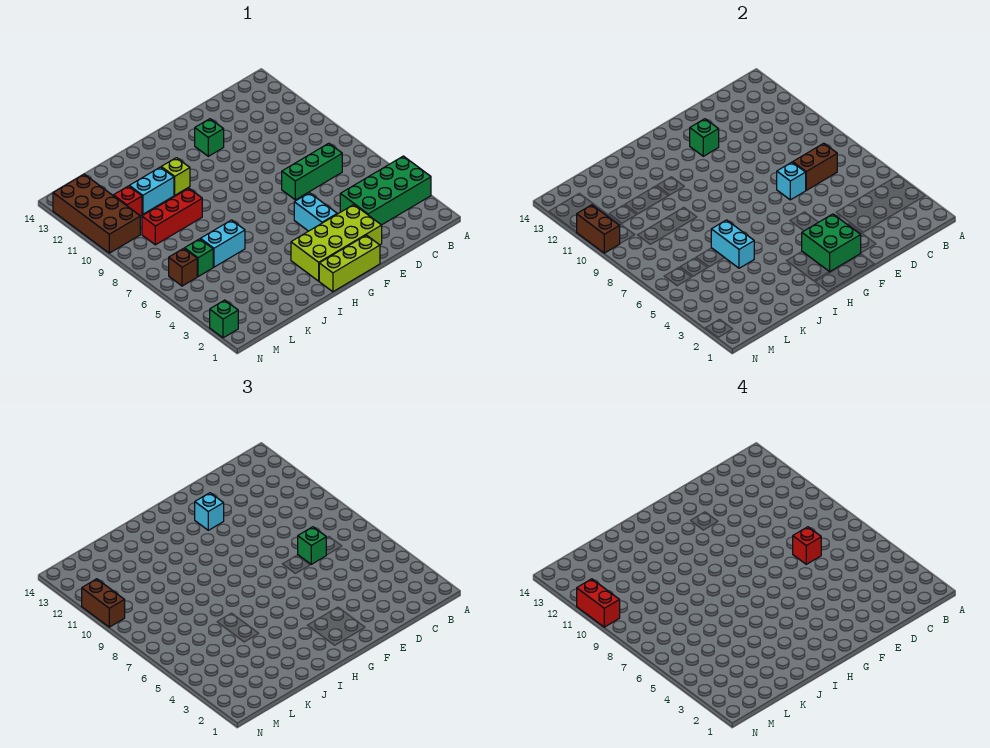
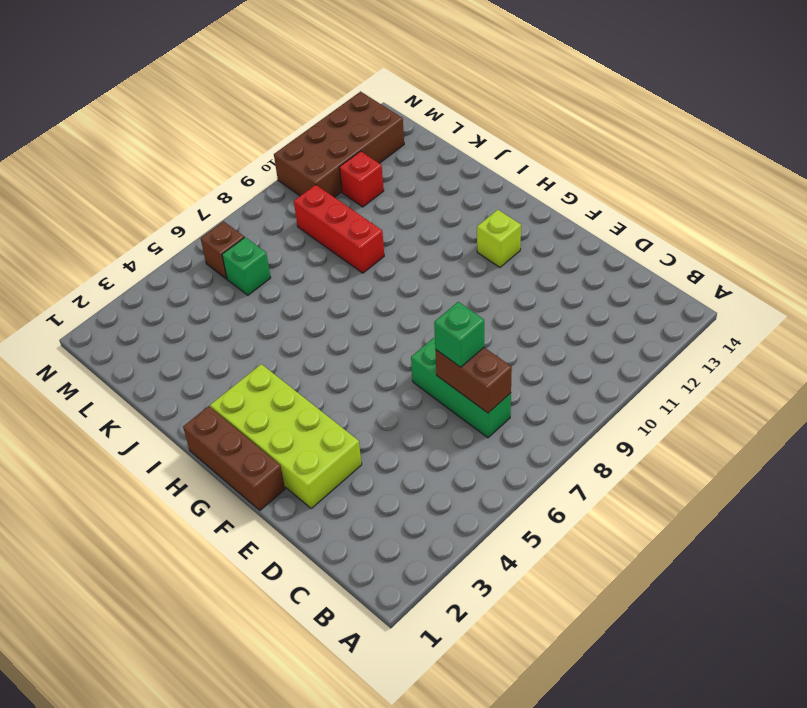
brown brick F1:H1 level 1 -> lime brick F1:H1 level 1
lime brick G12 level 1 -> lime brick I11 level 1
none -> green brick A3:D4 level 1
none -> cyan brick F4:F5 level 1
none -> green brick F12 level 1

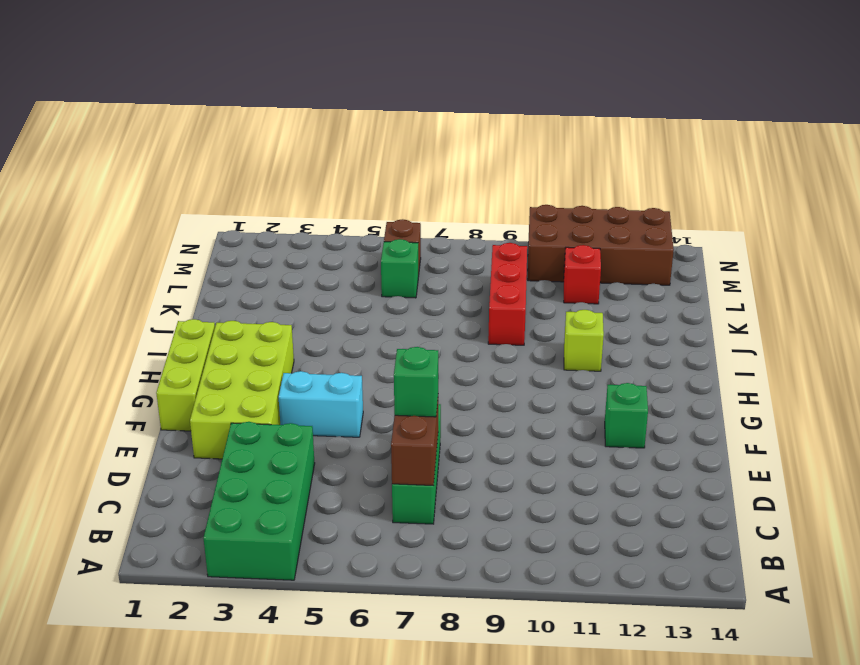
none -> cyan brick J6:K6 level 1
none -> cyan brick J11:K11 level 1
none -> green brick N2 level 1

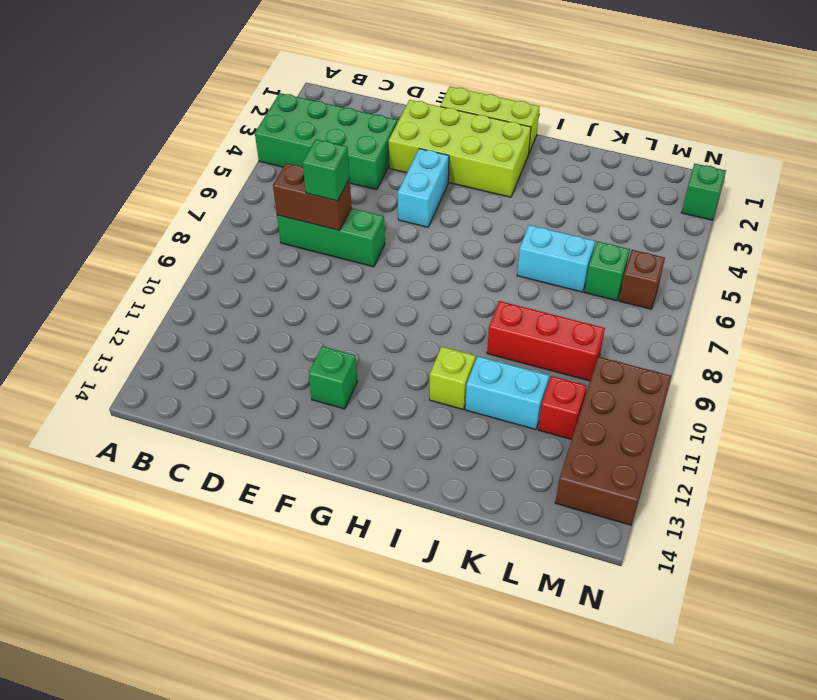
none -> cyan brick E7 level 2
none -> green brick F2:G3 level 2
none -> green brick F12 level 2

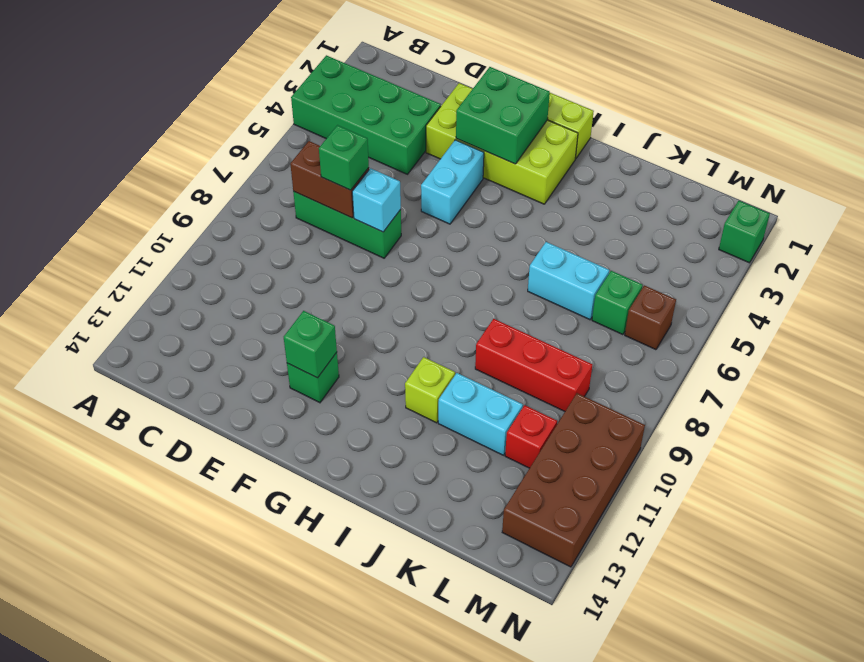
none -> cyan brick J5:J6 level 2
none -> brown brick N10:N11 level 2
none -> cyan brick F12 level 3

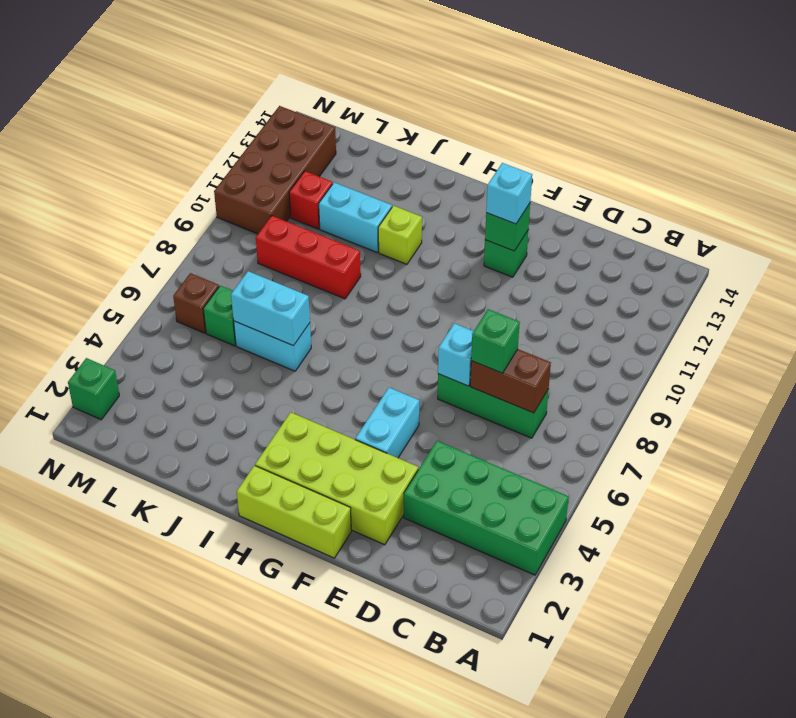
cyan brick J6:K6 level 2 -> cyan brick J5:J6 level 2
none -> green brick F2:G3 level 2
none -> brown brick N10:N11 level 2
none -> brown brick N10:N11 level 3

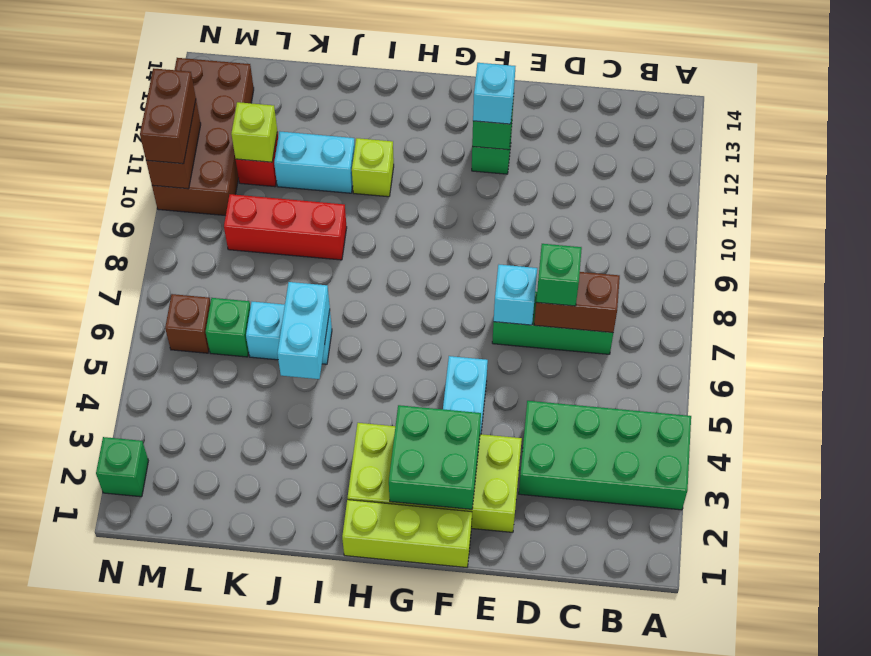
lime brick L11 level 2 -> none
none -> red brick D7 level 4
none -> red brick N10:N11 level 4

